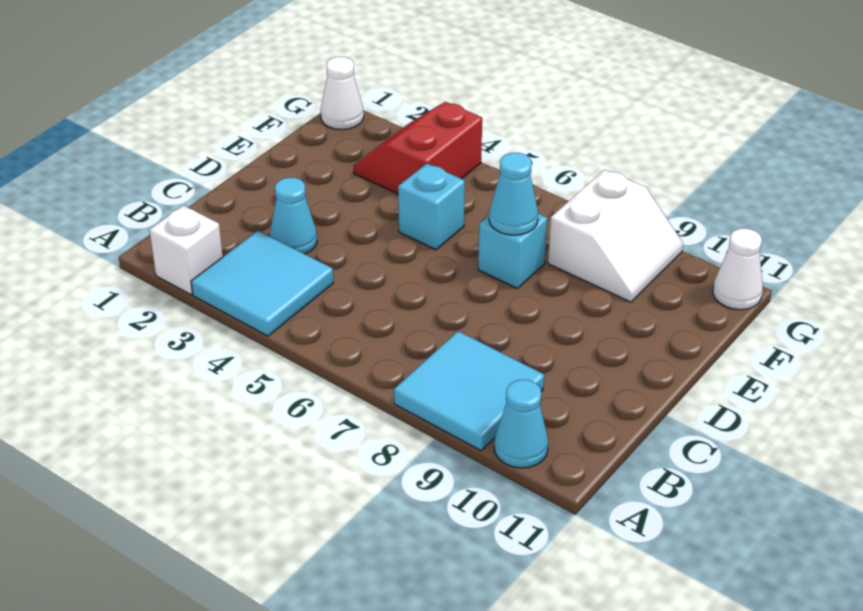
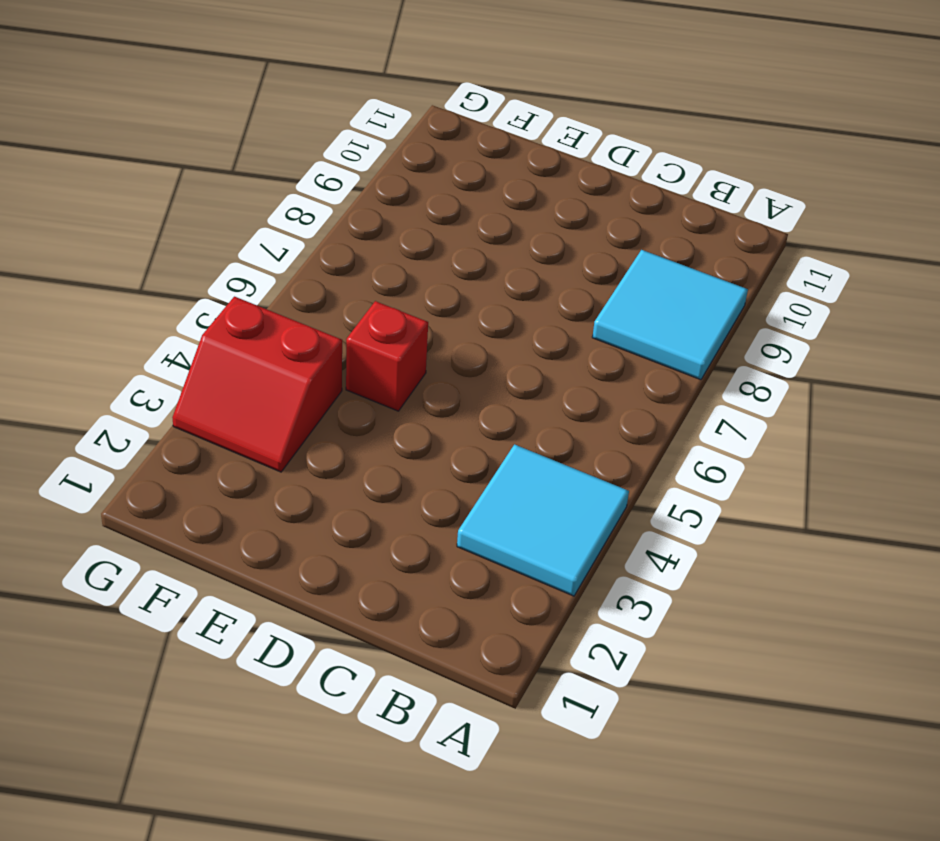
red brick E5 level 1 -> cyan brick E5 level 1
none -> white brick A2 level 1
none -> cyan cone A10 level 1
none -> cyan cone C3 level 1

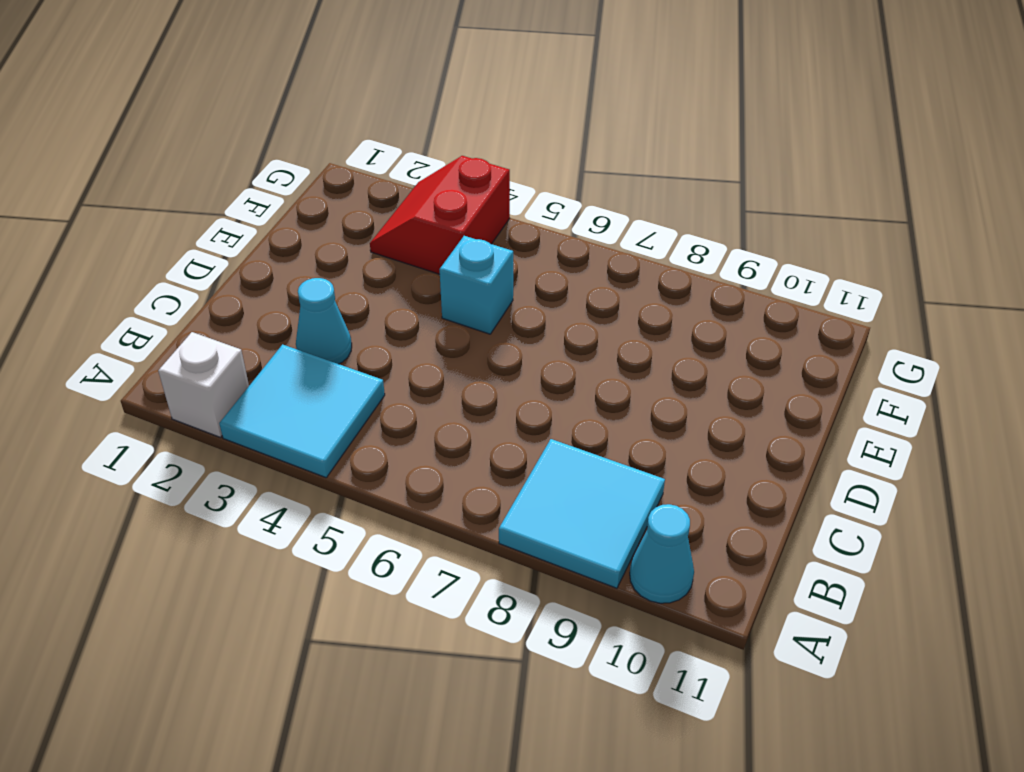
none -> cyan brick E7 level 1
none -> white slope F8:G9 level 1 top 8
none -> white cone G1 level 1

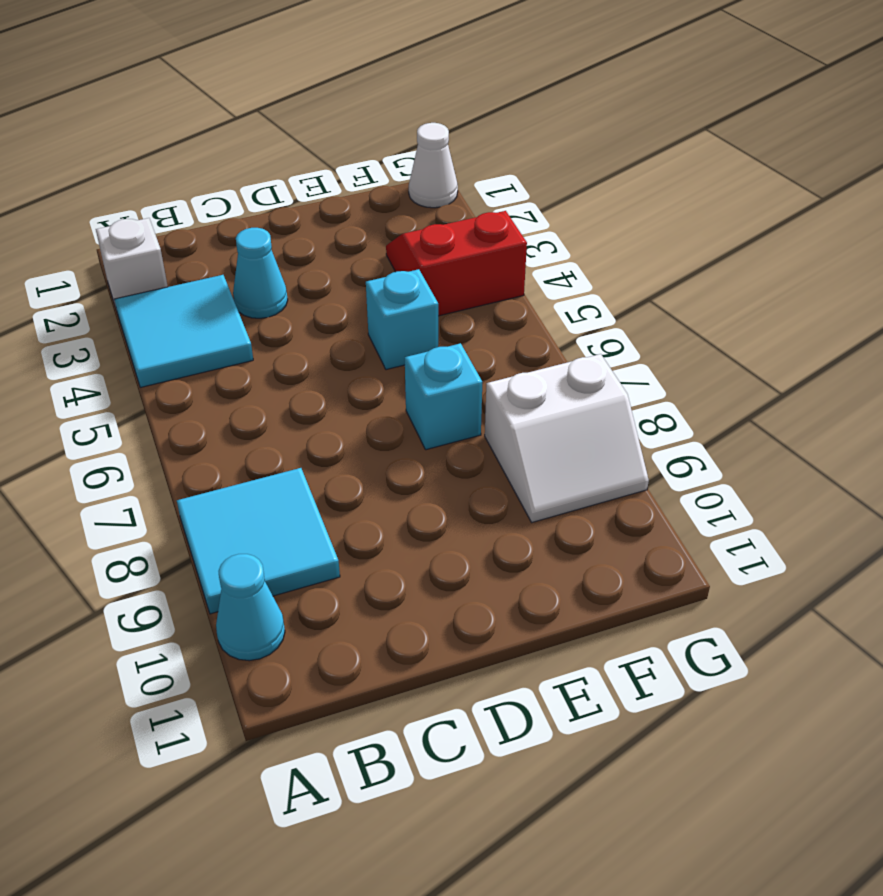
none -> white cone G11 level 1
none -> cyan cone E7 level 2

